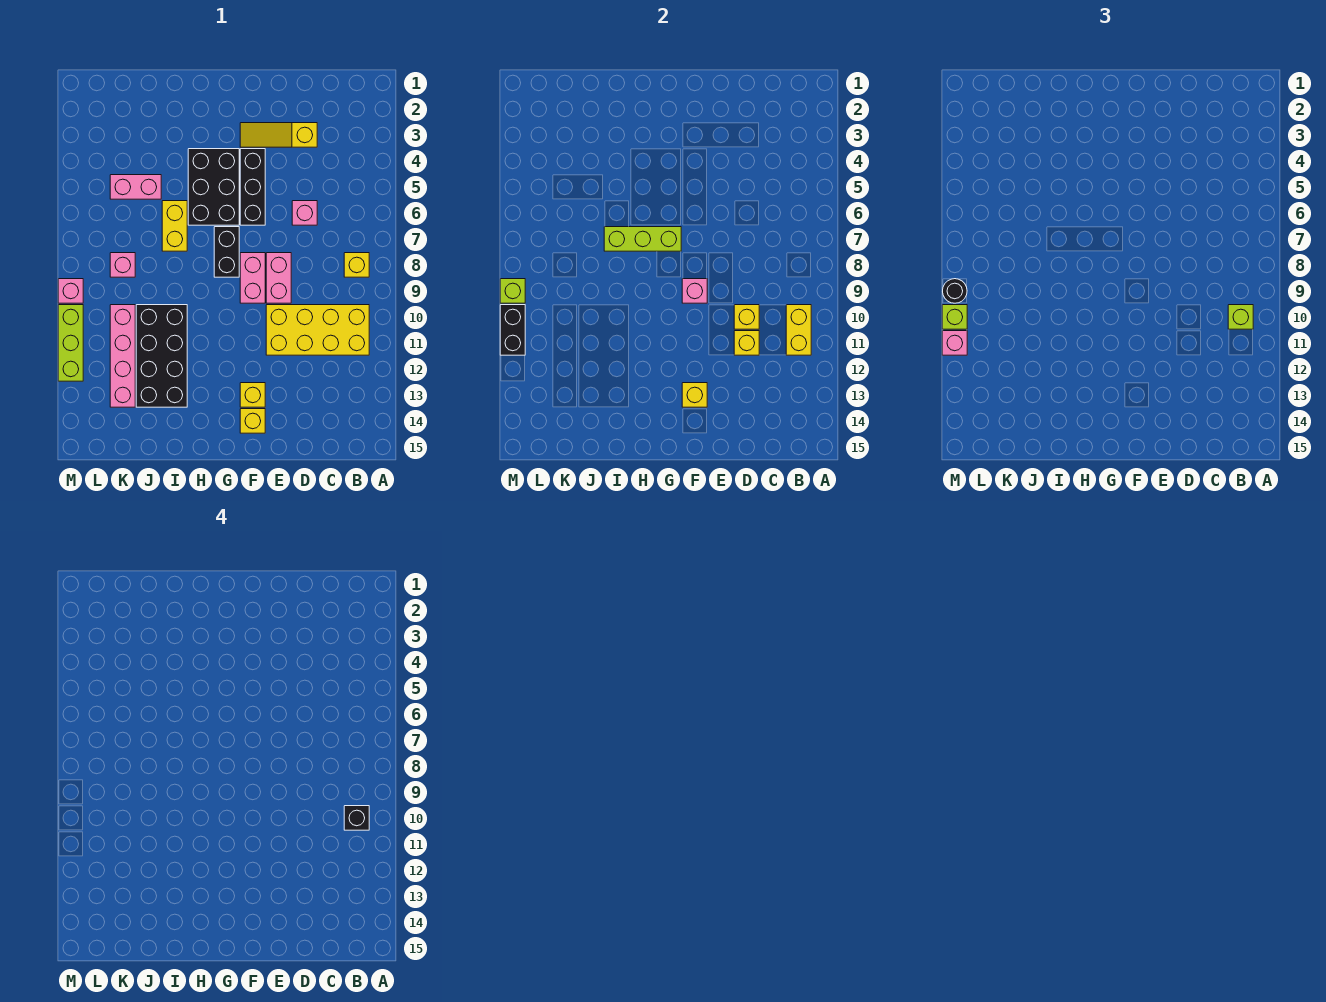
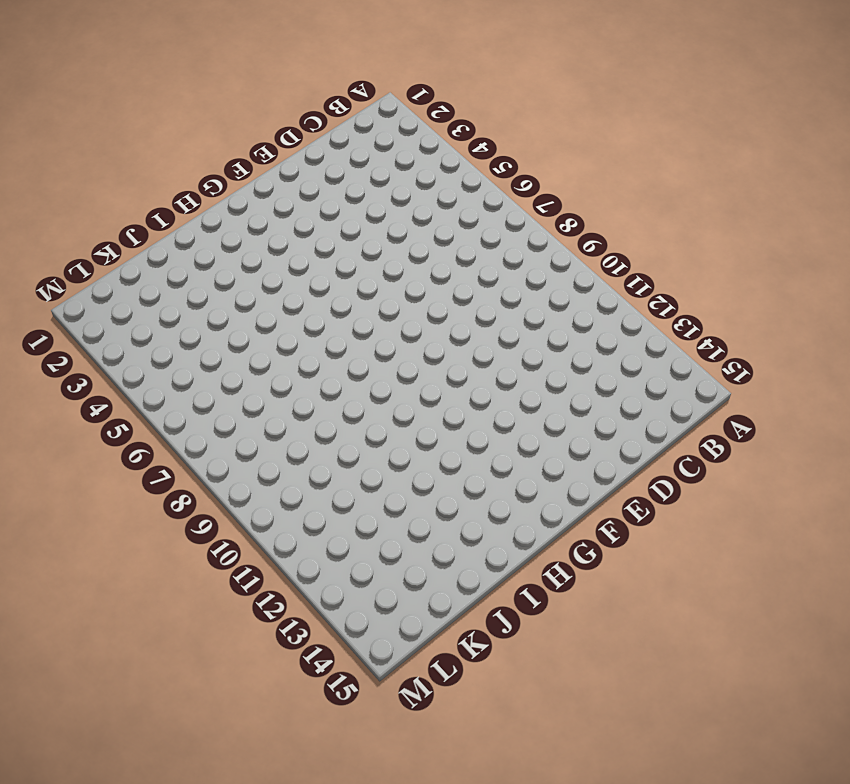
none -> yellow brick B8 level 1
none -> yellow brick B10:E11 level 1
none -> yellow slope D3:F3 level 1 top D
none -> pink brick D6 level 1

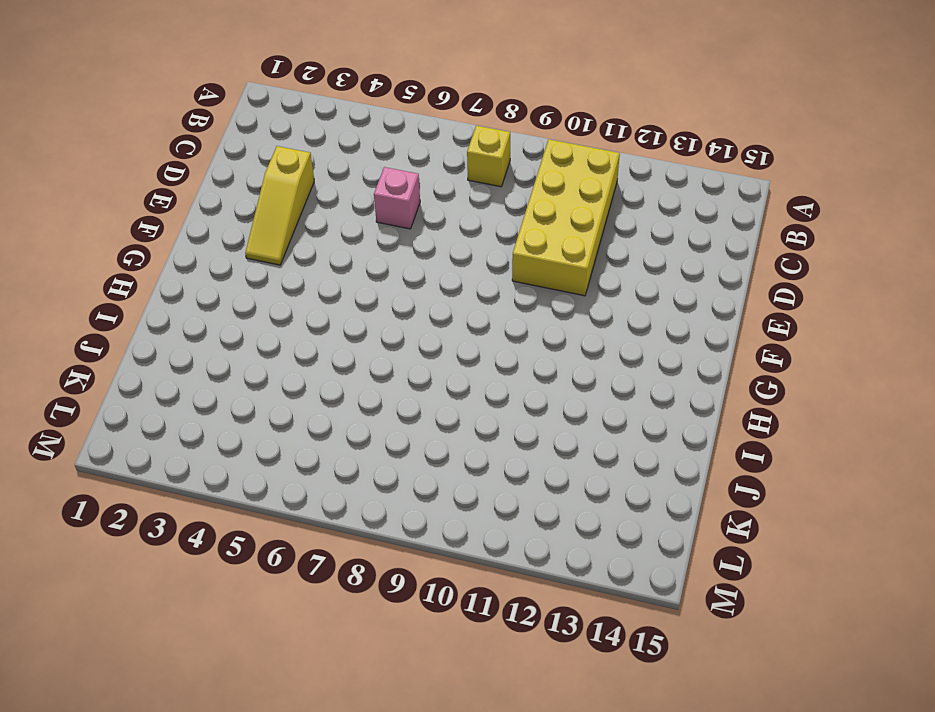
none -> pink brick E8:E9 level 1
none -> black brick F4:F6 level 1
none -> pink brick F8:F9 level 1
none -> yellow brick F13 level 1

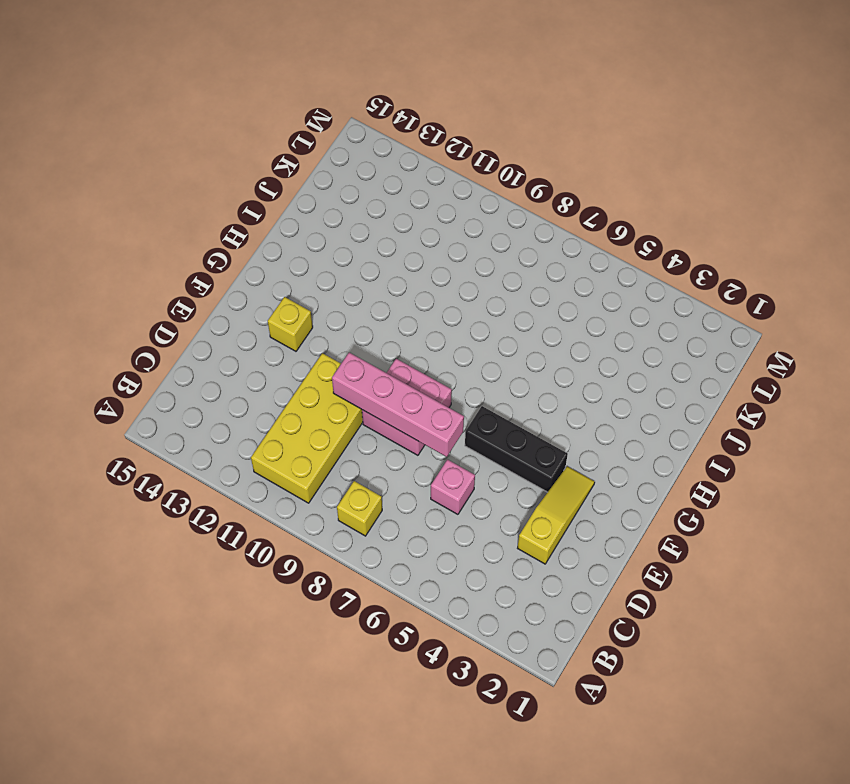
pink brick E7:E10 level 2 -> pink brick K10:K13 level 1
none -> yellow brick F14 level 1
none -> black brick G4:H6 level 1
none -> black brick G7:G8 level 1
none -> yellow brick I6:I7 level 1

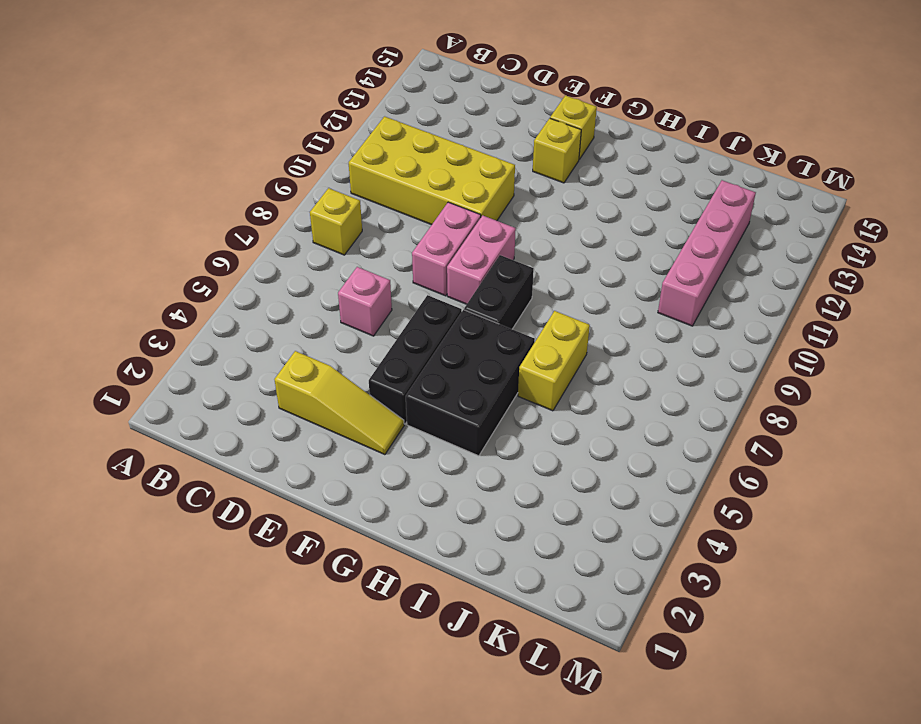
none -> black brick I10:J13 level 1
none -> pink brick J5:K5 level 1
none -> pink brick K8 level 1
none -> pink brick M9 level 1

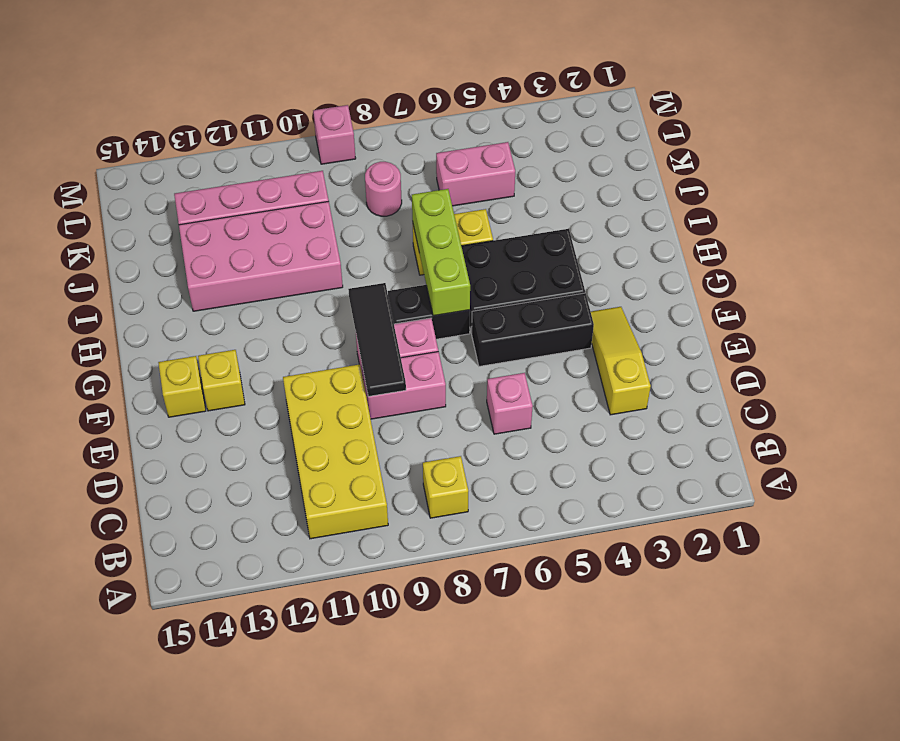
black tile E9:G9 level 2 -> pink brick F9 level 2
pink brick I10:J13 level 1 -> black brick I10:J13 level 1
pink brick K5:K6 level 1 -> pink brick J5:K5 level 1
pink round brick K8 level 1 -> pink brick K8 level 1
none -> lime brick M10:M12 level 1
none -> yellow brick B10:B11 level 2
none -> yellow brick D10 level 2
none -> yellow brick D11 level 2

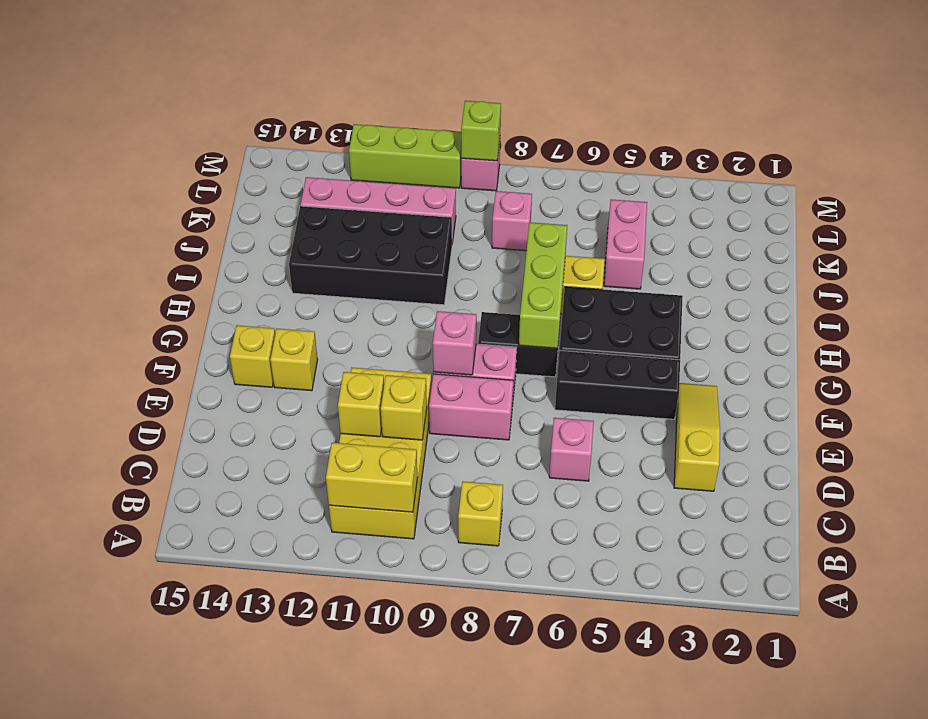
none -> yellow brick F13 level 2
none -> black brick M10:M11 level 2
none -> lime brick B10 level 3
none -> black round brick M9 level 3

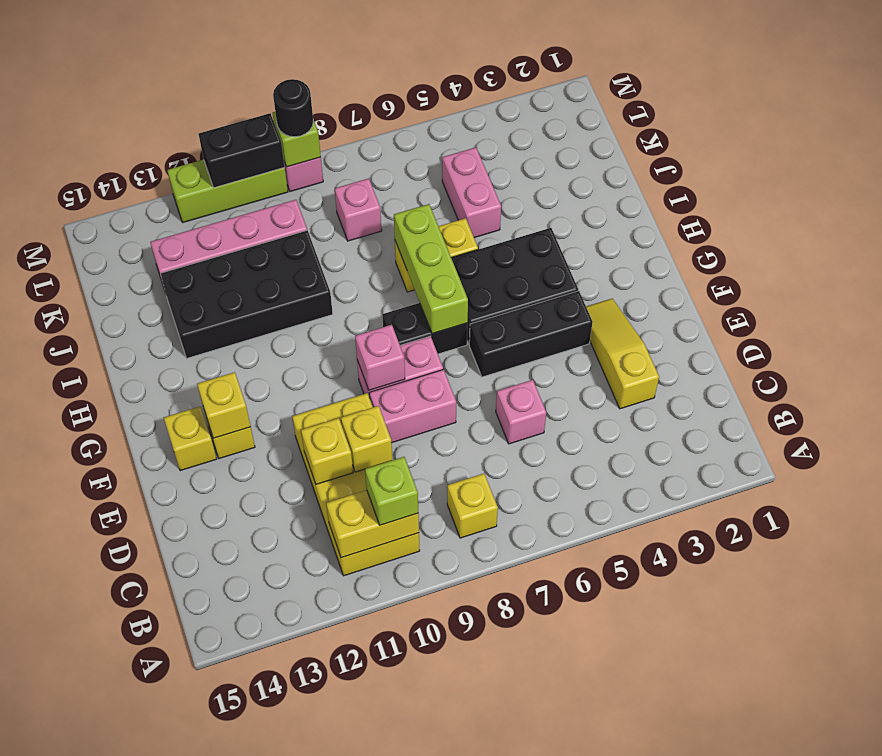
none -> lime brick M10 level 3
none -> pink brick M11 level 3
none -> black brick B10 level 4

